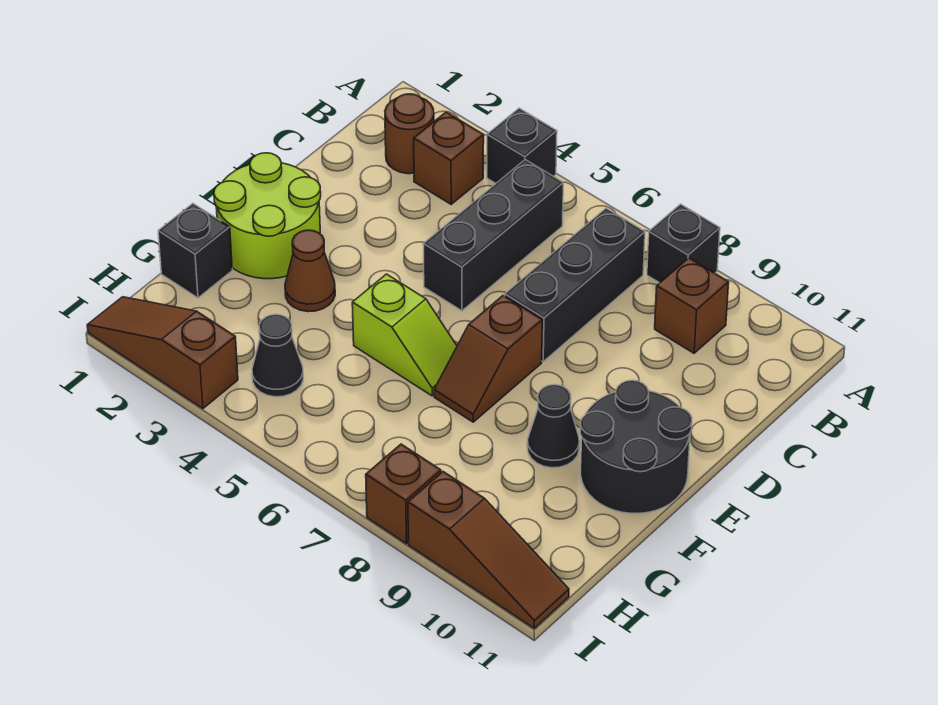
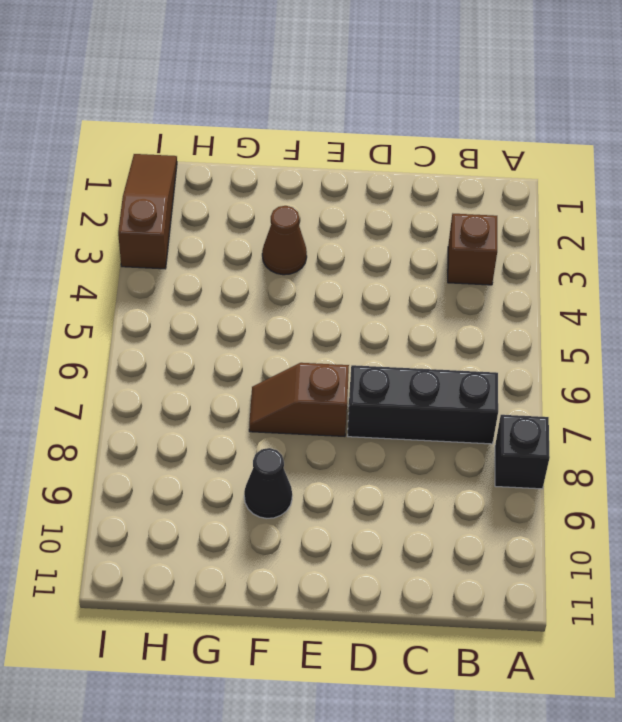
none -> black brick A4 level 1
none -> brown round brick B2 level 1
none -> black brick B5:D5 level 1

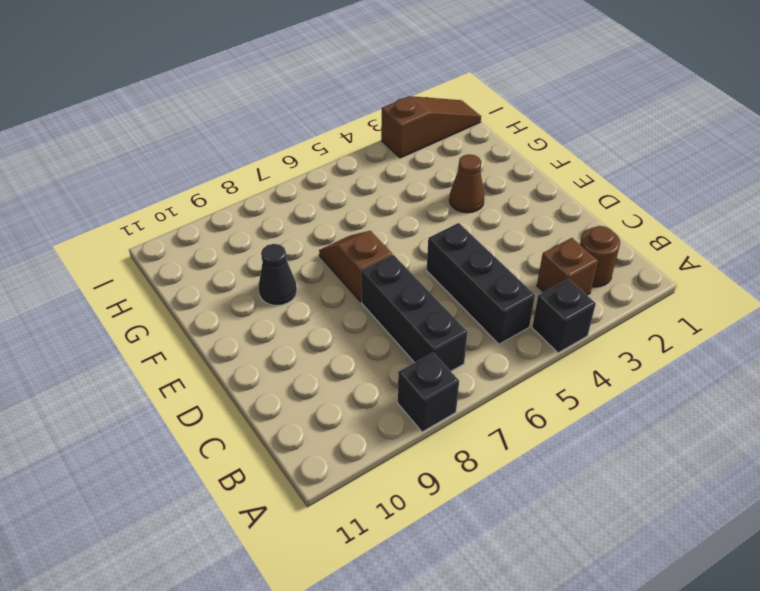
none -> brown brick B9 level 1
none -> lime round brick E1:F2 level 1
none -> black round brick E10:F11 level 1

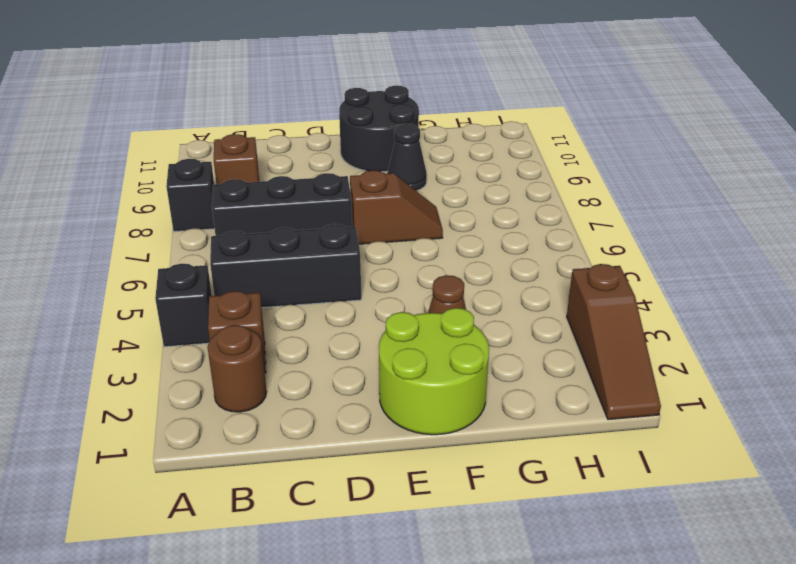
none -> lime slope F5:F6 level 1 top 5
none -> black brick G1 level 1
none -> black cone H4 level 1

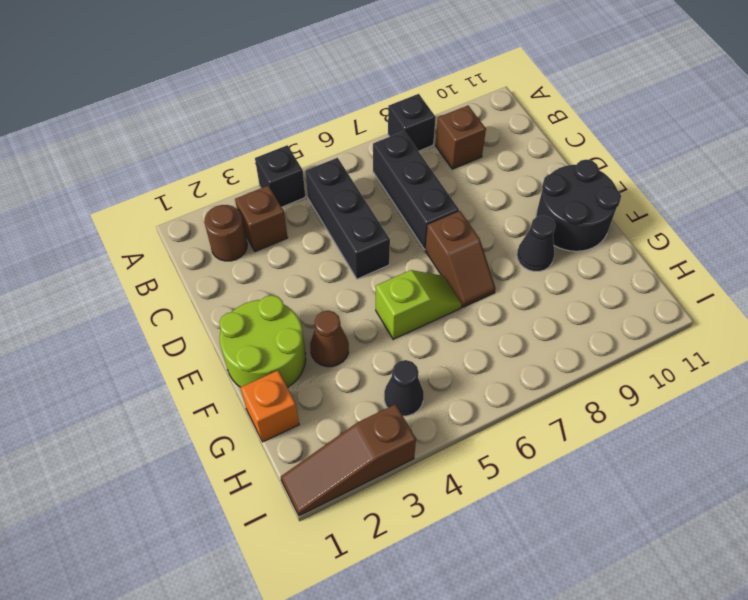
orange brick G1 level 1 -> black brick G1 level 1
none -> brown brick I8 level 1
none -> brown slope I9:I11 level 1 top 9

